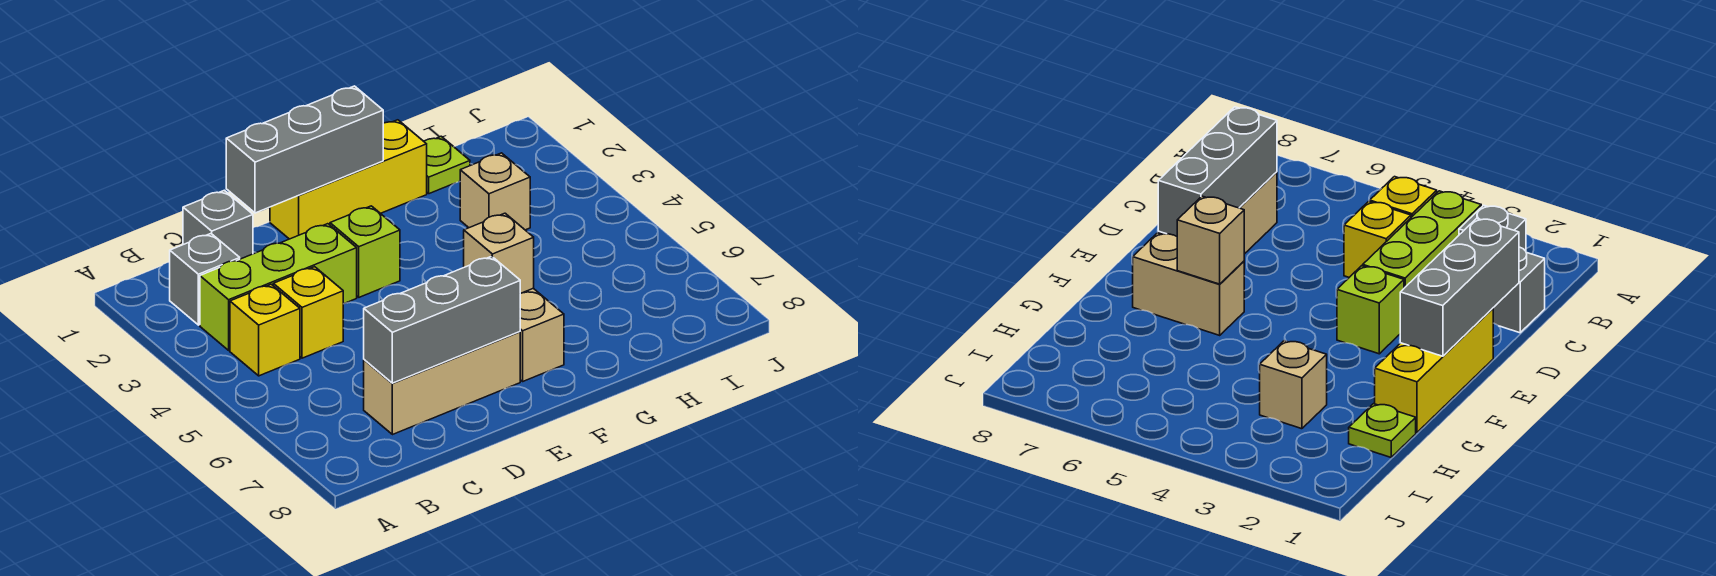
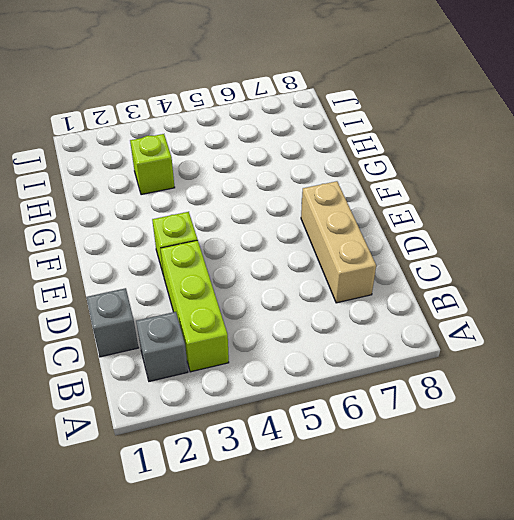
lime brick H3 level 1 -> tan brick H3 level 1
none -> yellow brick B4 level 1
none -> yellow brick C4 level 1
none -> yellow brick E1:G1 level 1

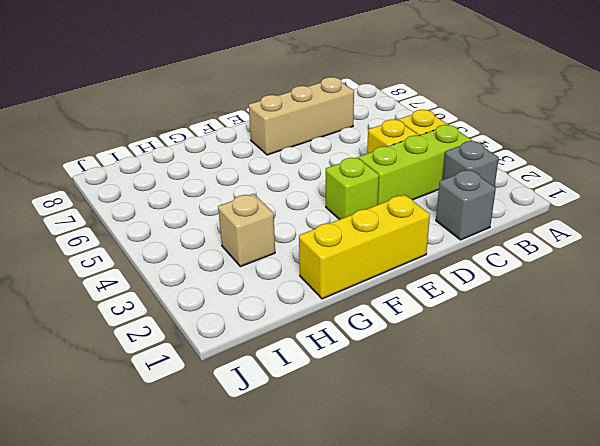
none -> tan brick F6:F7 level 1
none -> lime plate H1 level 1
none -> grey brick C7:E7 level 2

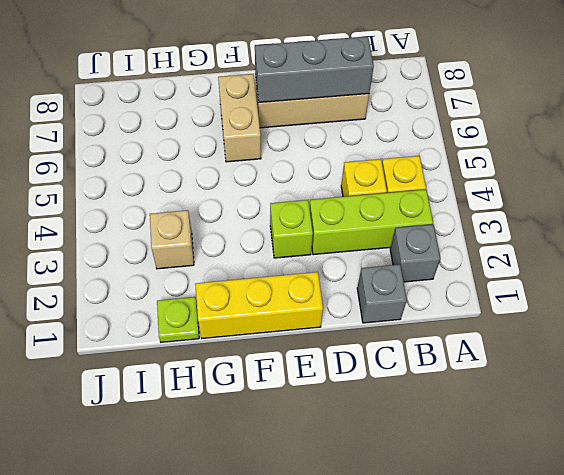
none -> grey brick D1:F1 level 2
none -> tan brick F6 level 2

